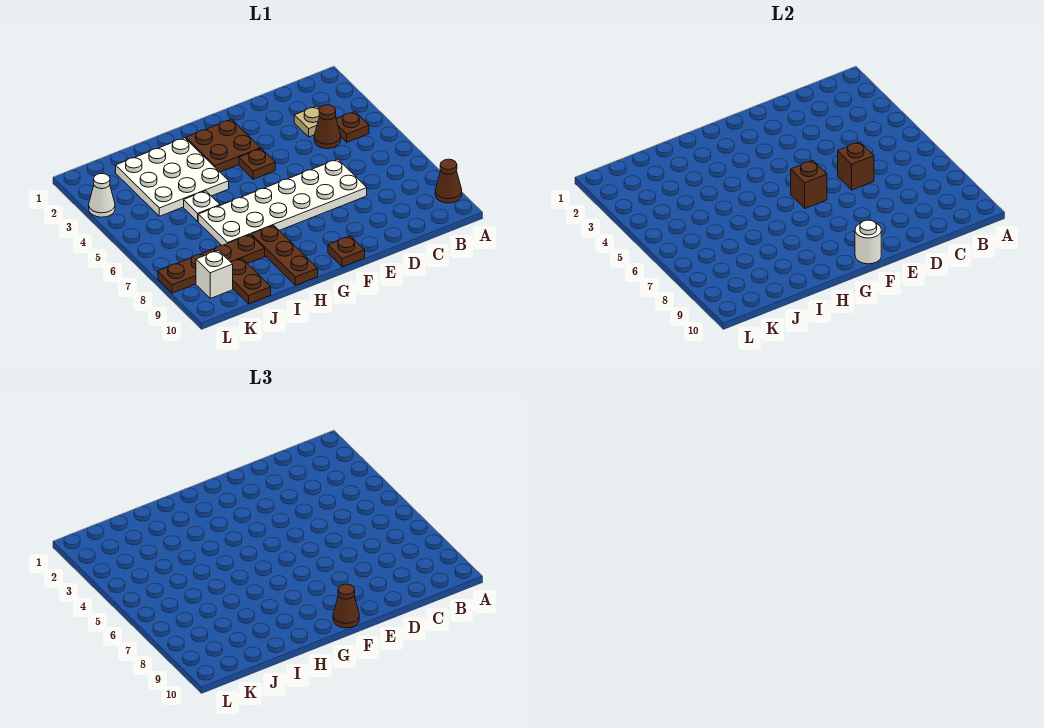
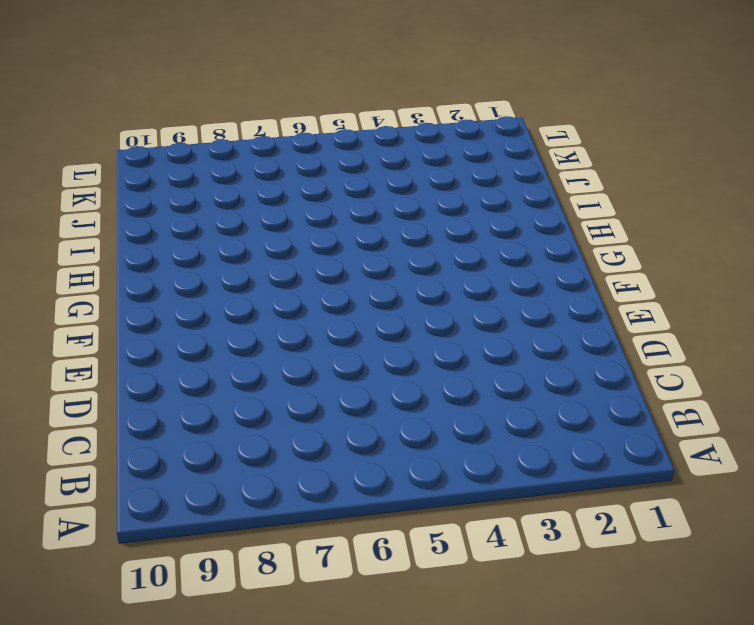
none -> brown cone A9 level 1
none -> brown plate B4 level 1
none -> tan plate C3 level 1

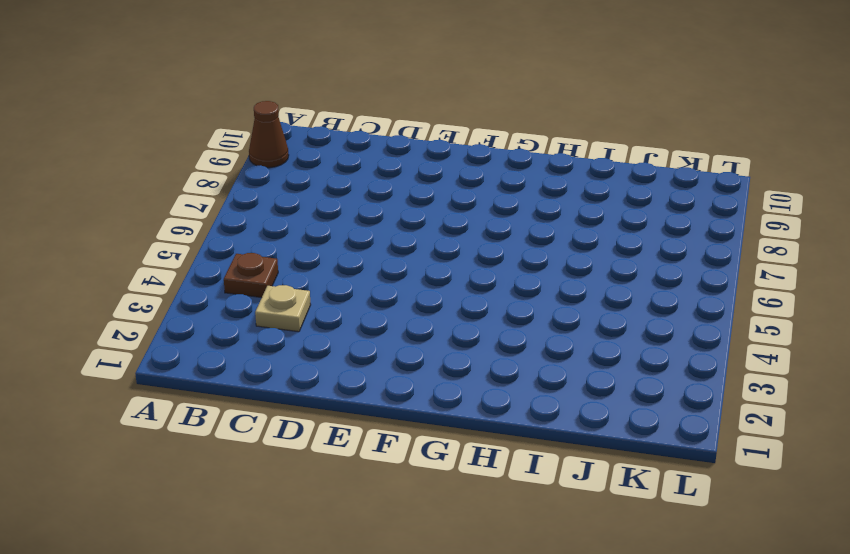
none -> brown cone C4 level 1
none -> white plate D6:I7 level 1
none -> brown plate F2:G3 level 1

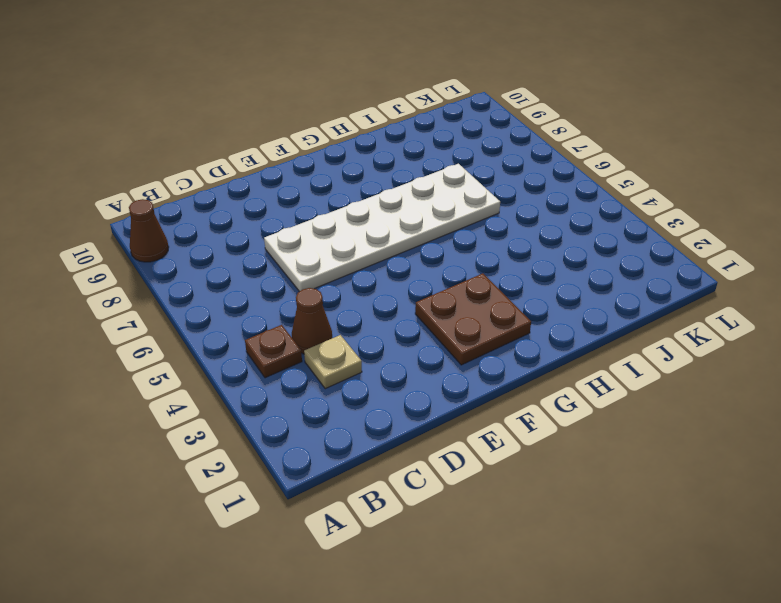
none -> brown plate F4 level 1
none -> brown plate F10 level 1
none -> white plate H2:J4 level 1

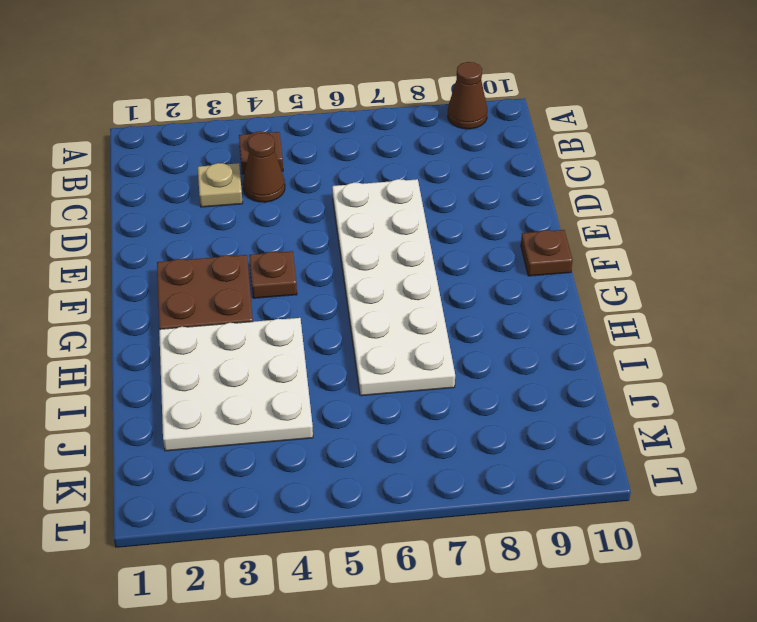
none -> brown plate H8:H10 level 1
none -> white plate I5 level 1
none -> brown plate I8:L8 level 1

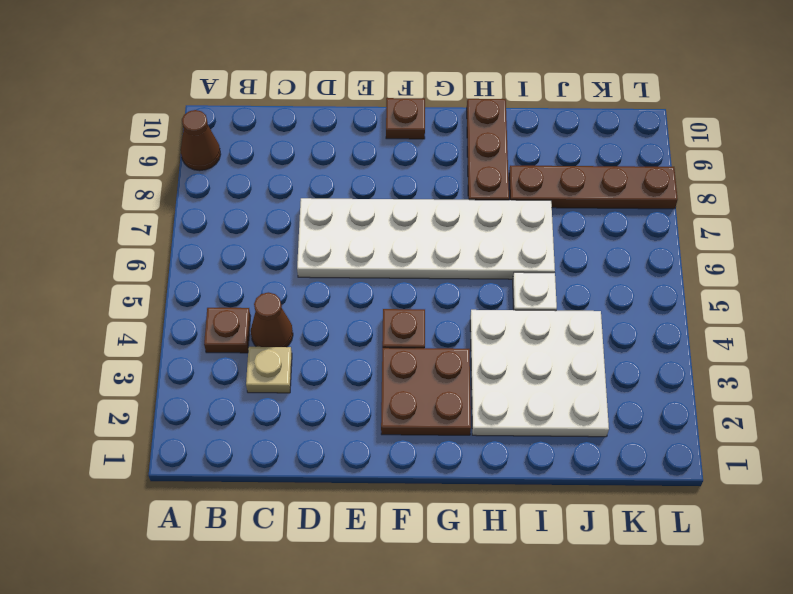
none -> brown plate J9:J10 level 1
none -> white brick K9 level 1
none -> white cone L3 level 1

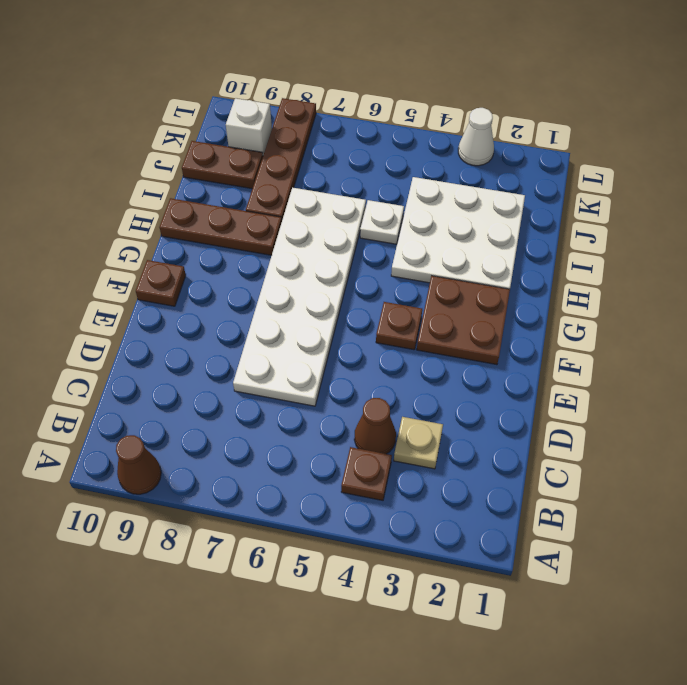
none -> brown brick D6 level 2
none -> brown brick F6 level 2
none -> white round brick F10 level 2

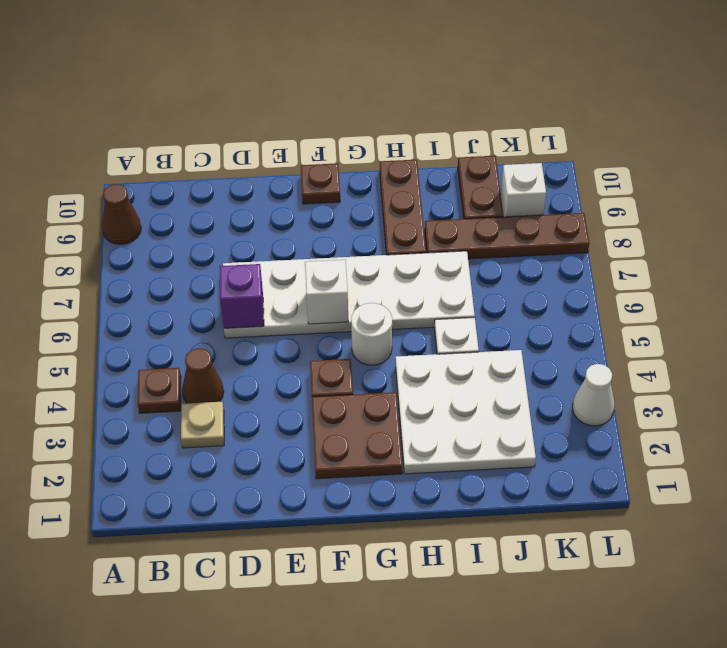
purple brick D6 level 2 -> brown brick D6 level 2
white brick F6 level 2 -> brown brick F6 level 2
white round brick G5 level 1 -> white round brick F10 level 2
none -> brown cone F10 level 3

